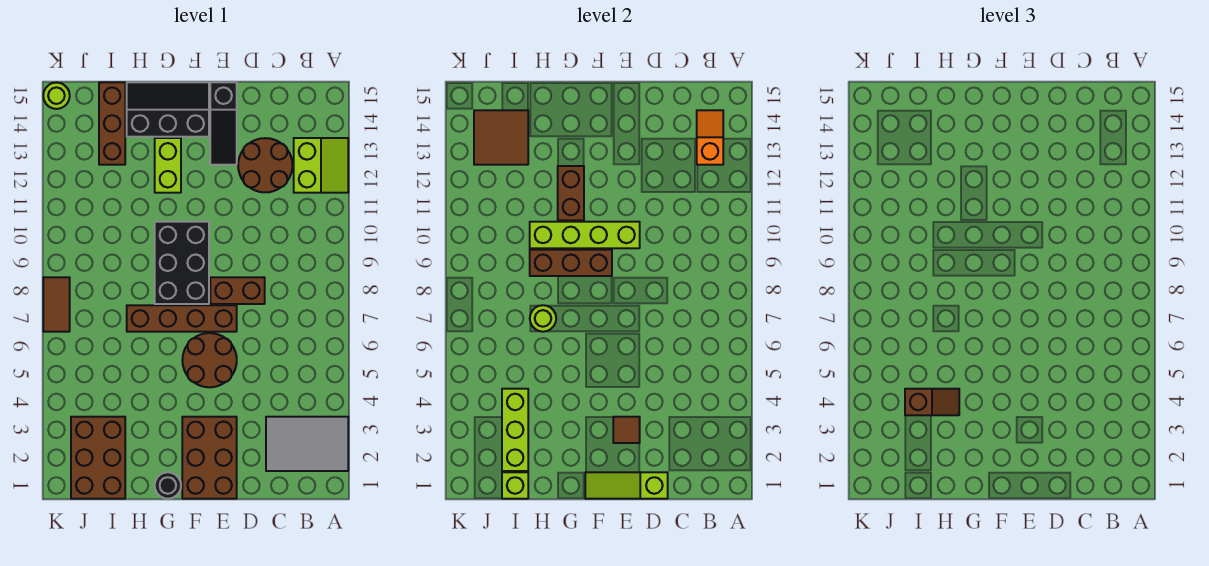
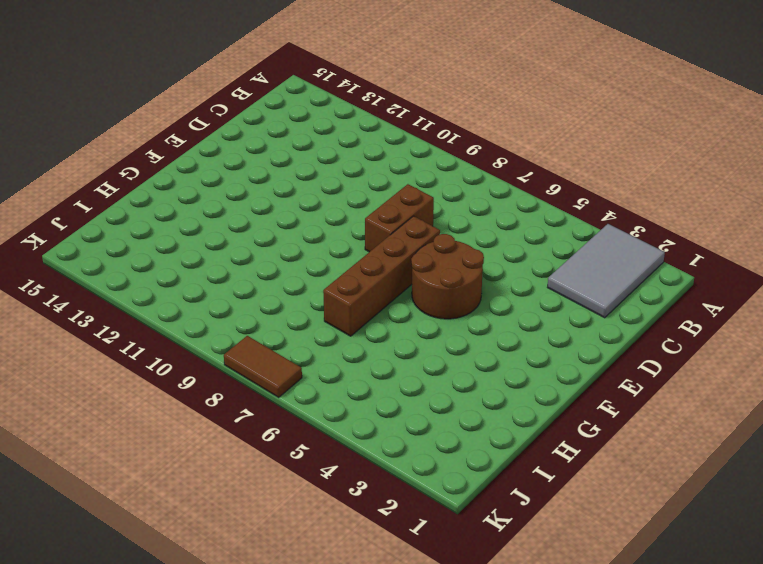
none -> lime slope A12:B13 level 1 top B
none -> brown round brick C12:D13 level 1
none -> brown brick E1:F3 level 1

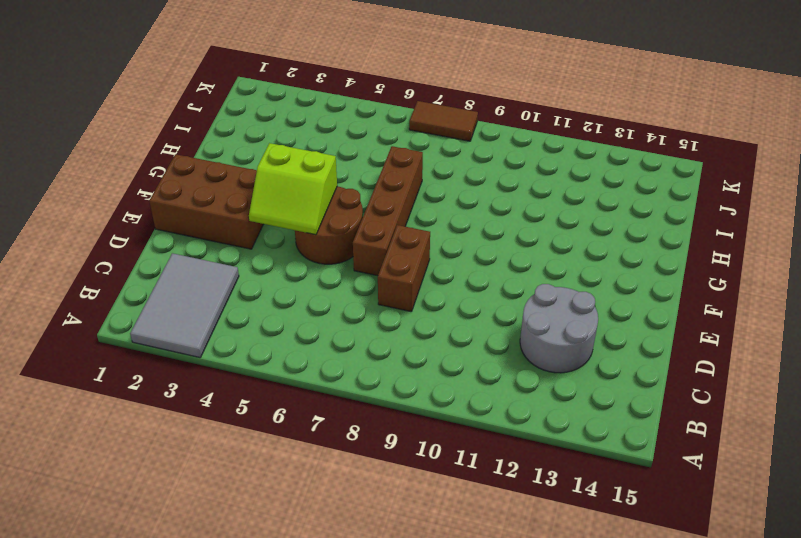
grey round brick C12:D13 level 1 -> brown round brick C12:D13 level 1
lime slope E4:F5 level 2 top F -> lime slope A12:B13 level 1 top B
none -> black slope E13:E15 level 1 top 15
none -> black brick F8:G10 level 1
none -> black slope F14:H15 level 1 top 14

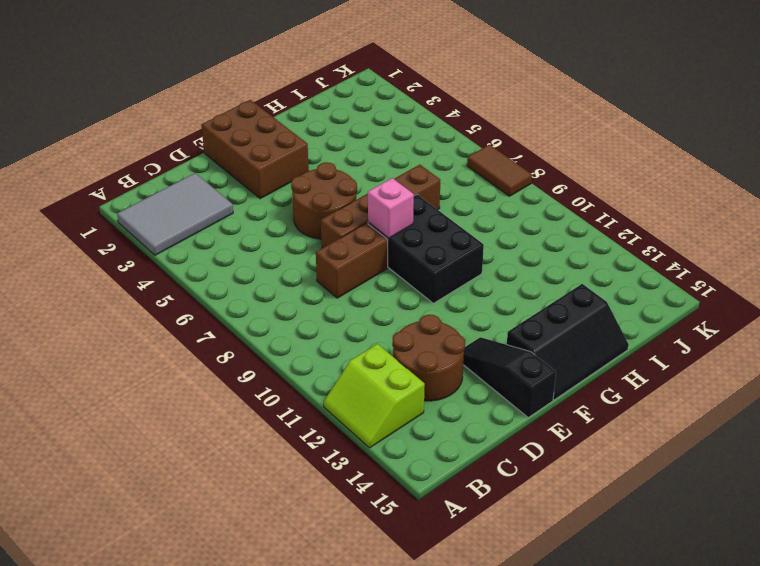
pink brick F8 level 2 -> none
none -> black round brick G1 level 1
none -> lime brick G12:G13 level 1
none -> brown brick I1:J3 level 1

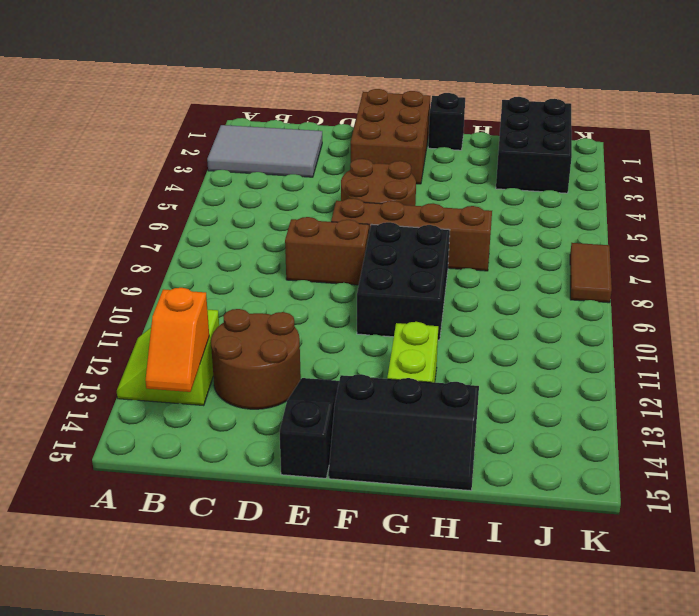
black brick G1 level 1 -> black round brick G1 level 1
black brick I1:J3 level 1 -> brown brick I1:J3 level 1
none -> brown brick I13:I15 level 1
none -> lime round brick K15 level 1
none -> lime slope D1:F1 level 2 top D

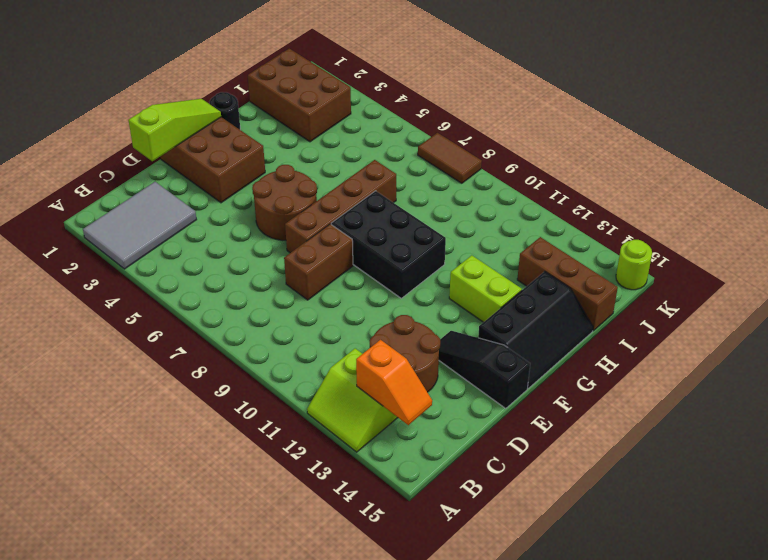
none -> brown tile E3 level 2
none -> lime brick E10:H10 level 2
none -> brown brick F9:H9 level 2

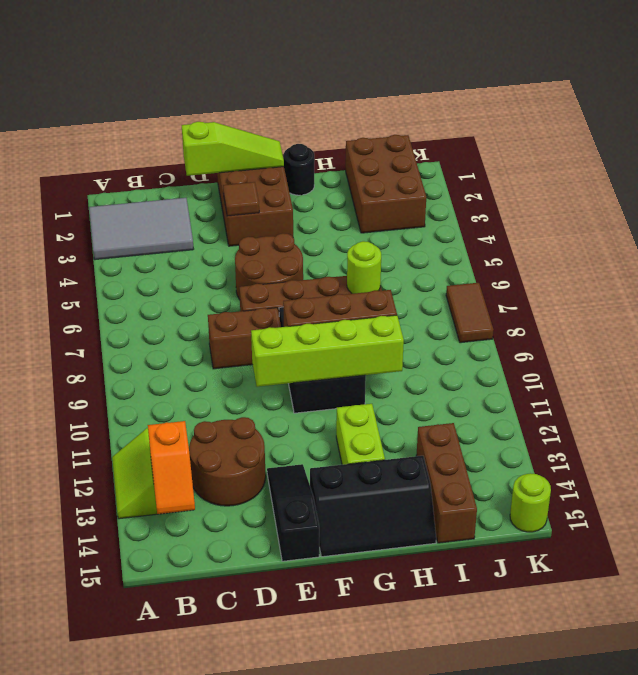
none -> brown brick G11:G12 level 2
none -> lime brick I1 level 2
none -> lime brick I2:I4 level 2

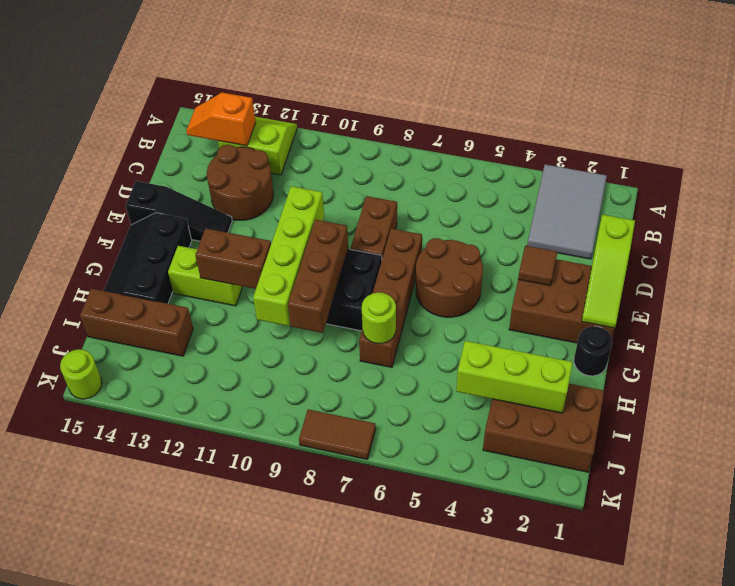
none -> lime brick I1 level 2
none -> brown tile I13:J14 level 2
none -> brown slope H4:I4 level 3 top I

